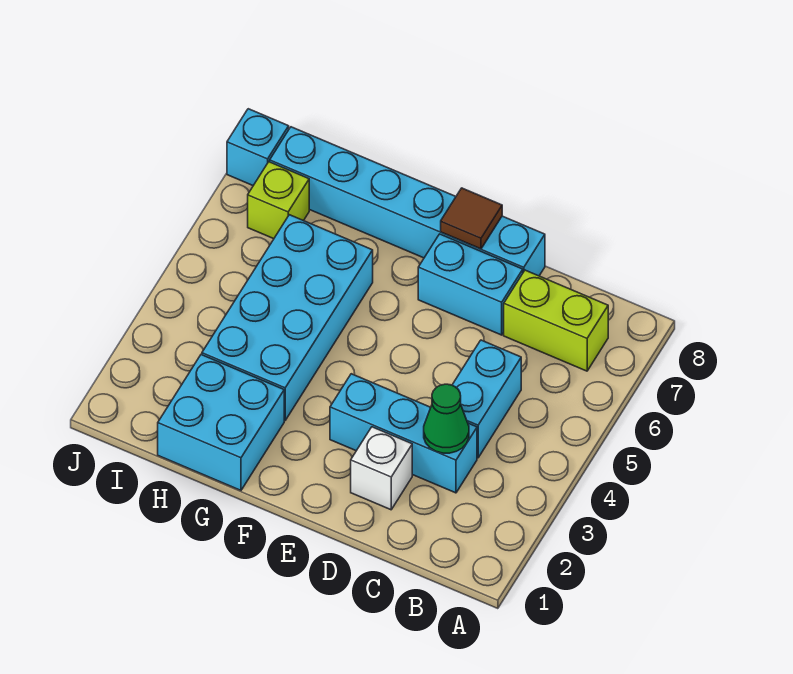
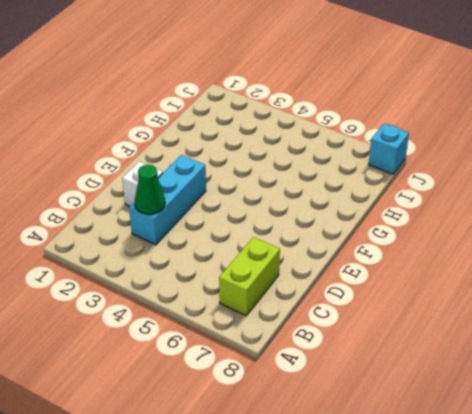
none -> cyan brick C4:C5 level 1
none -> cyan brick D7:E7 level 1
none -> cyan brick D8:I8 level 1

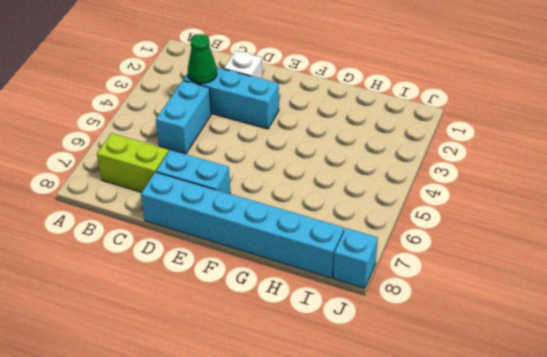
none -> cyan brick G1:H2 level 1
none -> cyan brick G3:H6 level 1
none -> lime brick I7 level 1

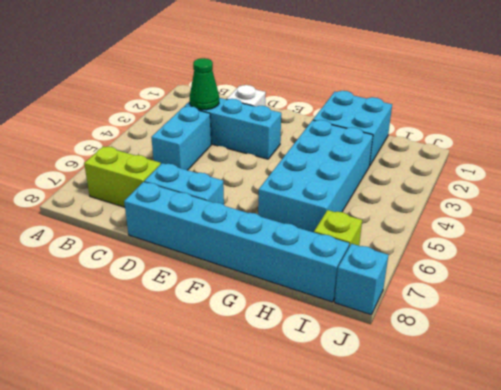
none -> brown tile E8 level 2

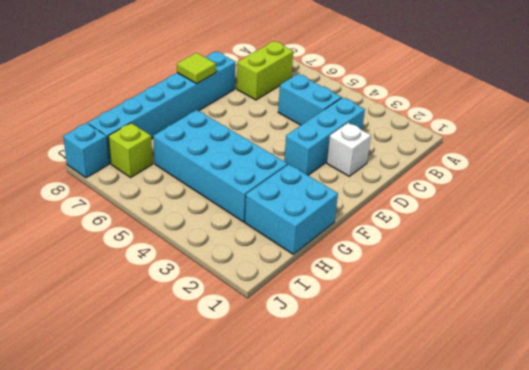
lime tile E8 level 2 -> brown tile E8 level 2
none -> cyan brick D7:E7 level 1
none -> green cone C3 level 2

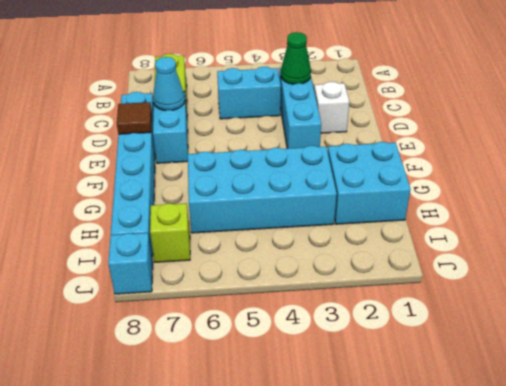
cyan cone D7 level 2 -> none

